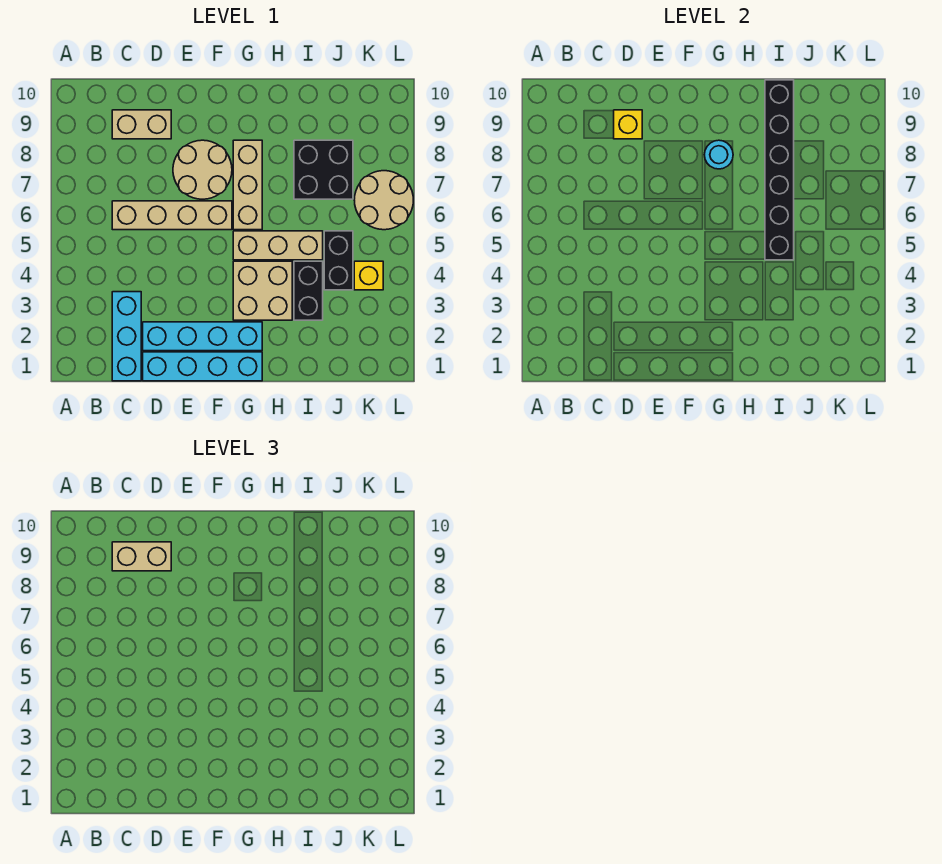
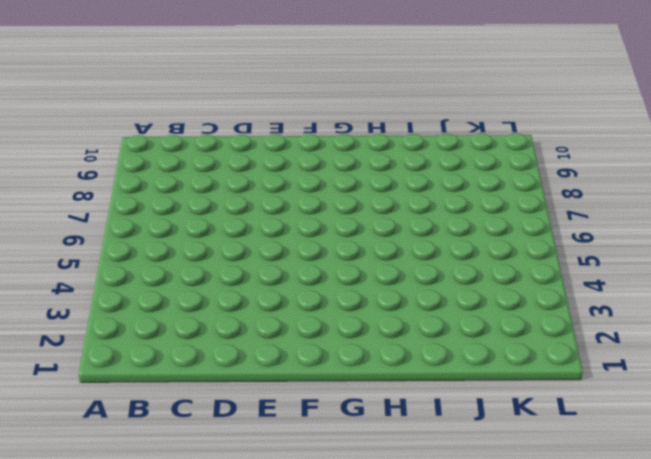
none -> cyan brick C1:C3 level 1
none -> tan brick C6:F6 level 1
none -> tan brick C9:D9 level 1

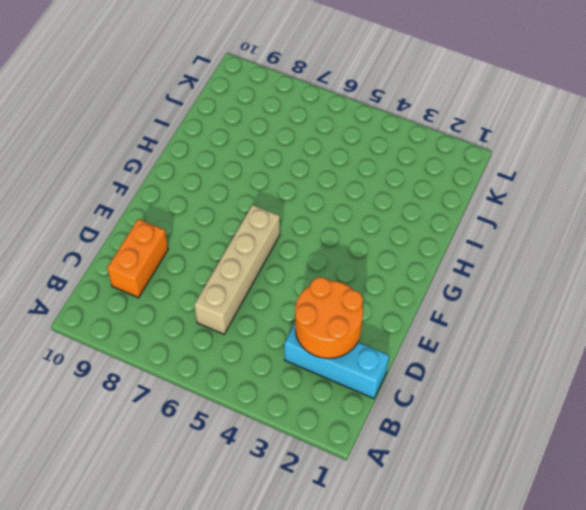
orange round brick C2:D3 level 2 -> none
orange brick C9:D9 level 1 -> tan brick C9:D9 level 1
none -> cyan brick D1:G1 level 1
none -> cyan brick D2:G2 level 1
none -> tan round brick E7:F8 level 1

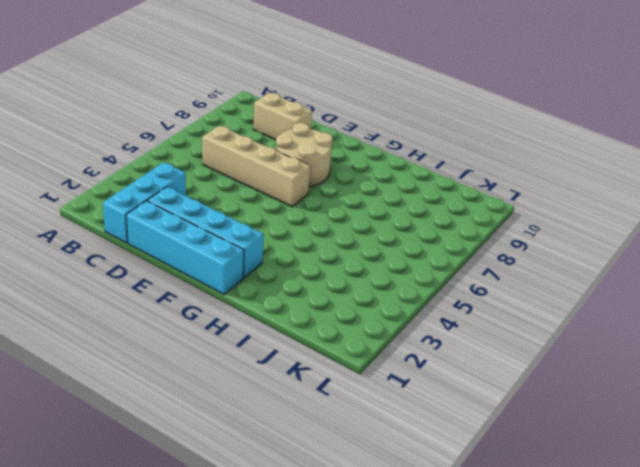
none -> tan brick G3:H4 level 1
none -> tan brick G5:I5 level 1
none -> tan brick G6:G8 level 1

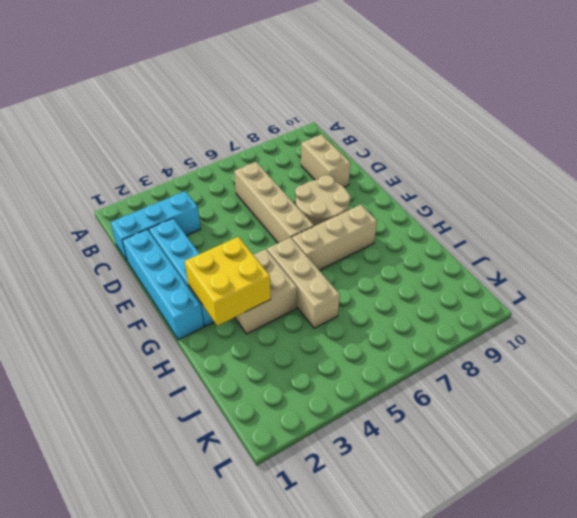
yellow brick G2:H3 level 2 -> none
none -> black brick I3:I4 level 1
none -> black brick I7:J8 level 1
none -> black brick J4:J5 level 1

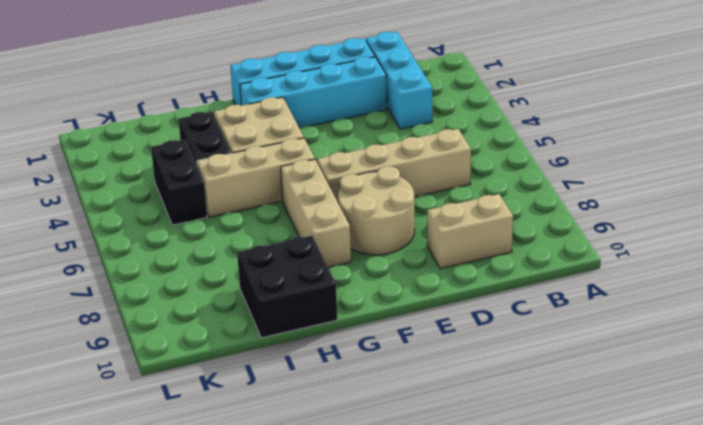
black brick H9:I10 level 1 -> black brick I7:J8 level 1
none -> yellow brick K4 level 1
none -> tan round brick K6:L7 level 1
none -> yellow brick D9 level 2

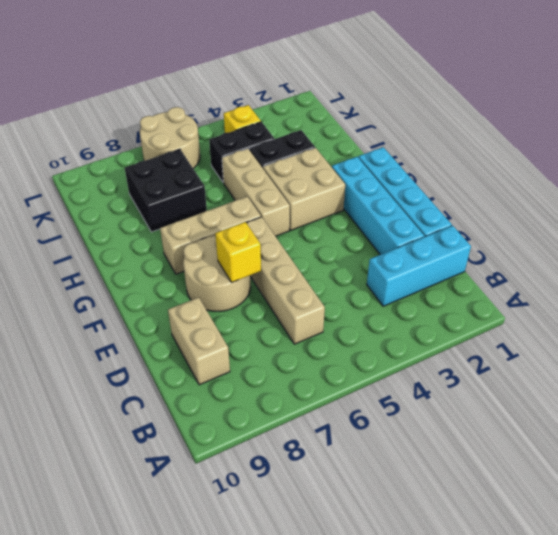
yellow brick E7 level 2 -> yellow brick D9 level 2
none -> cyan round brick G8 level 2
none -> black brick I5:I10 level 2
none -> tan brick C9:D9 level 3

